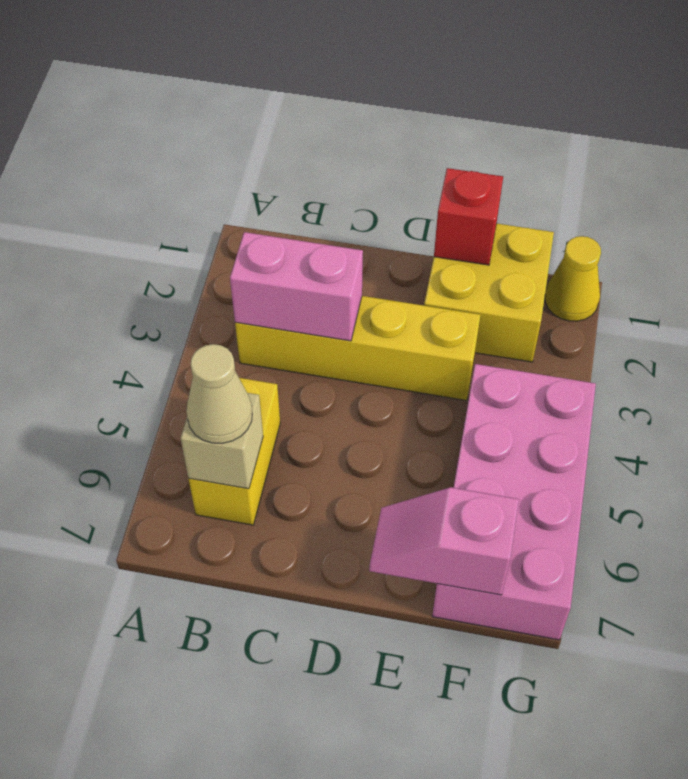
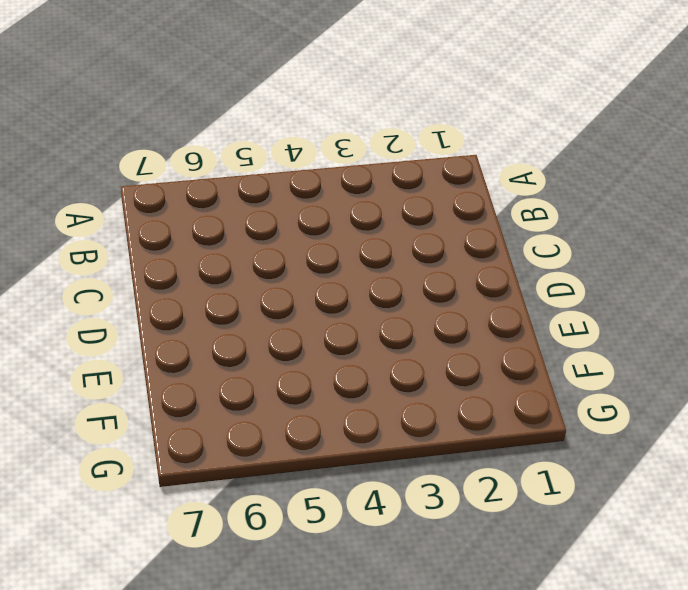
none -> yellow brick B3:E3 level 1
none -> yellow brick B5:B6 level 1

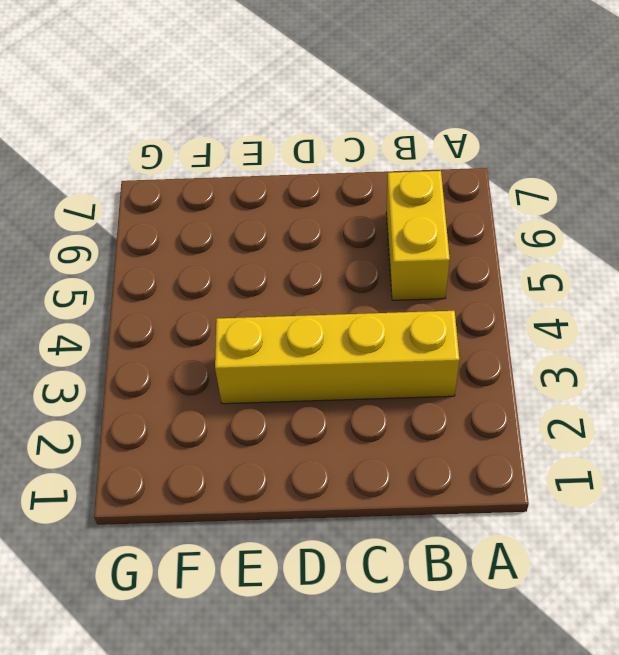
none -> yellow brick E1:F2 level 1
none -> pink brick F4:G7 level 1

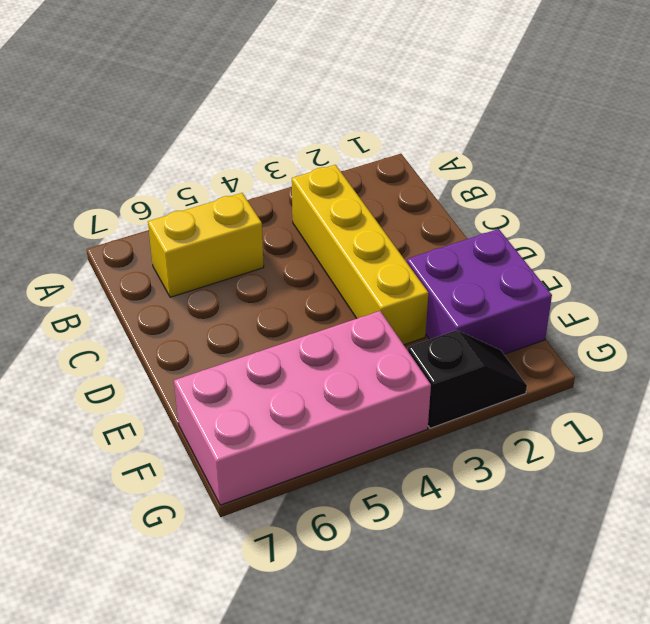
purple brick E1:F2 level 1 -> yellow brick E1:F2 level 1
black slope G2:G3 level 1 top 3 -> none
none -> yellow cone G1 level 1
none -> pink brick B3:C3 level 2

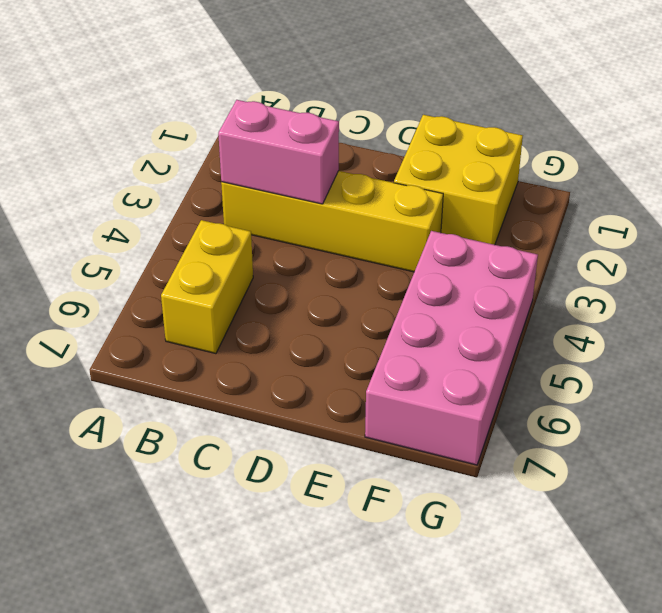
none -> yellow cone G1 level 1
none -> tan brick B6 level 2

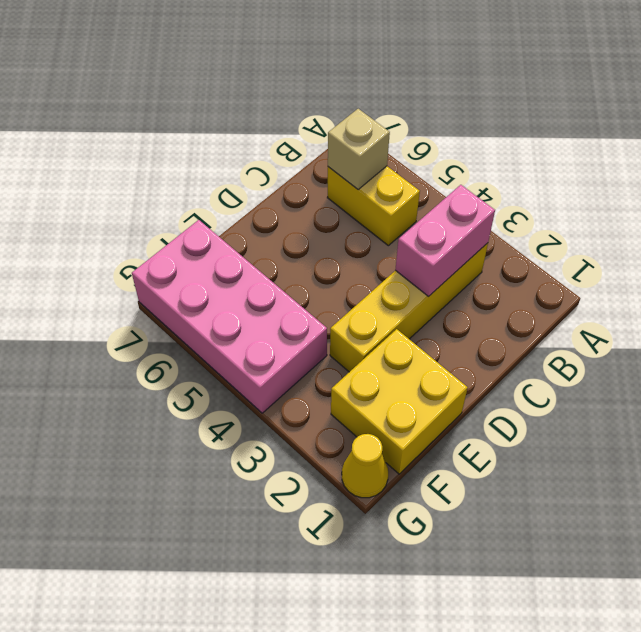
none -> red brick E1 level 2
none -> pink slope E7:F7 level 2 top F

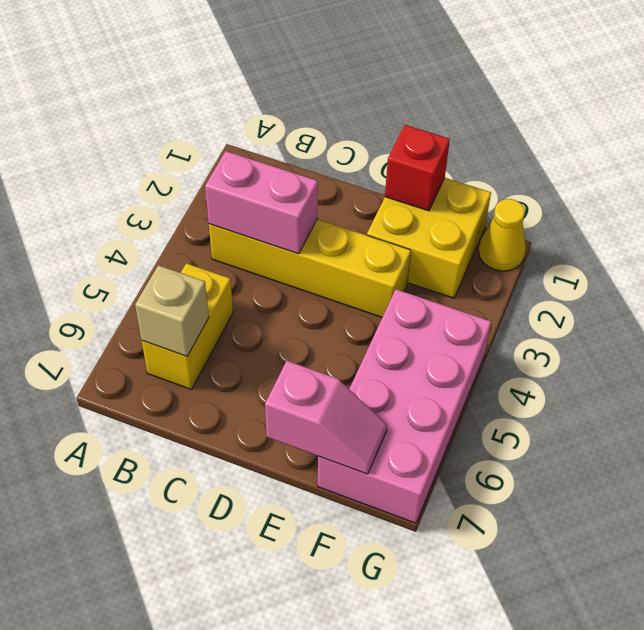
pink slope E7:F7 level 2 top E -> pink slope E7:F7 level 2 top F
none -> tan cone B6 level 3

